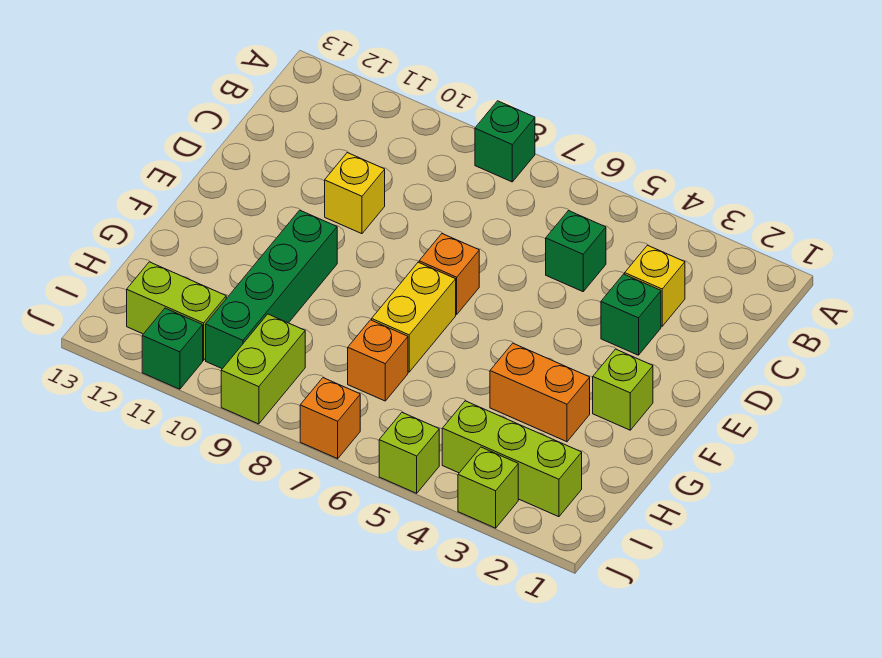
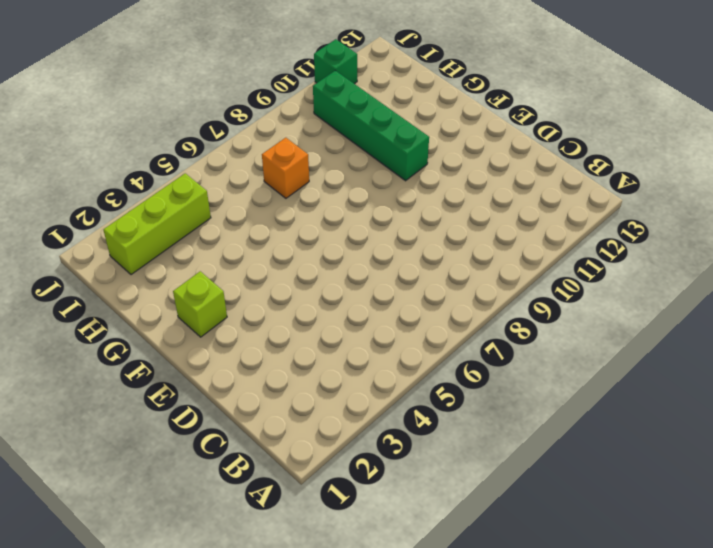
none -> green brick A8 level 1
none -> yellow brick C3 level 1
none -> green brick C5 level 1

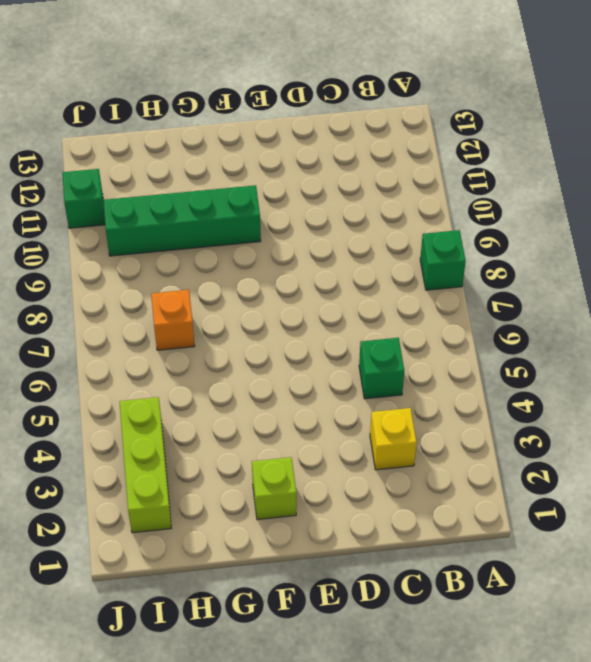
none -> green brick D3 level 1
none -> yellow brick D10 level 1
none -> orange brick E7 level 1

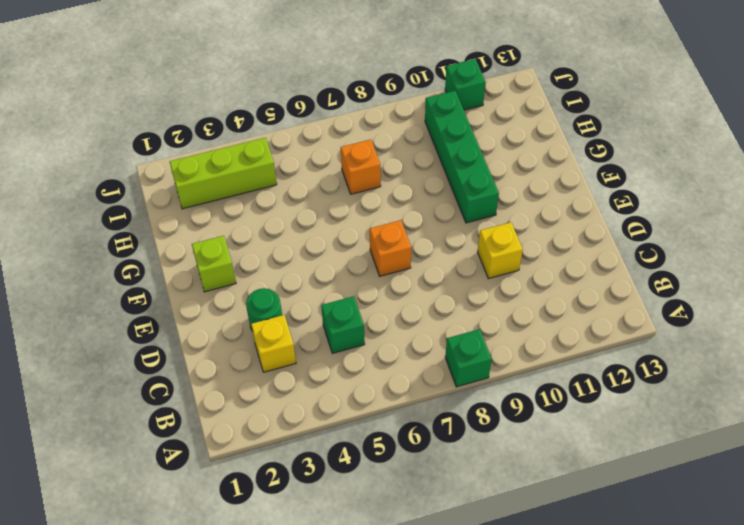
green round brick D3 level 1 -> green brick D3 level 1
none -> yellow brick F7:G7 level 1
none -> orange brick G3:G4 level 1
none -> lime brick I9:J9 level 1

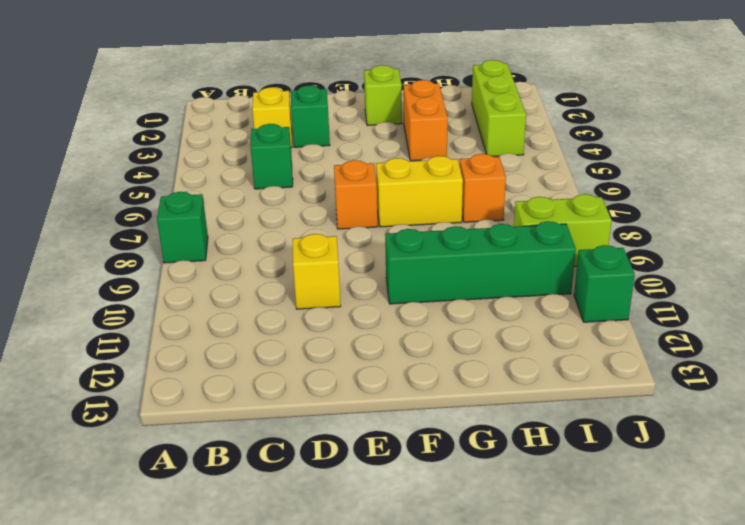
none -> lime brick I11:I12 level 1
none -> lime brick J3 level 1
none -> lime brick J5 level 1

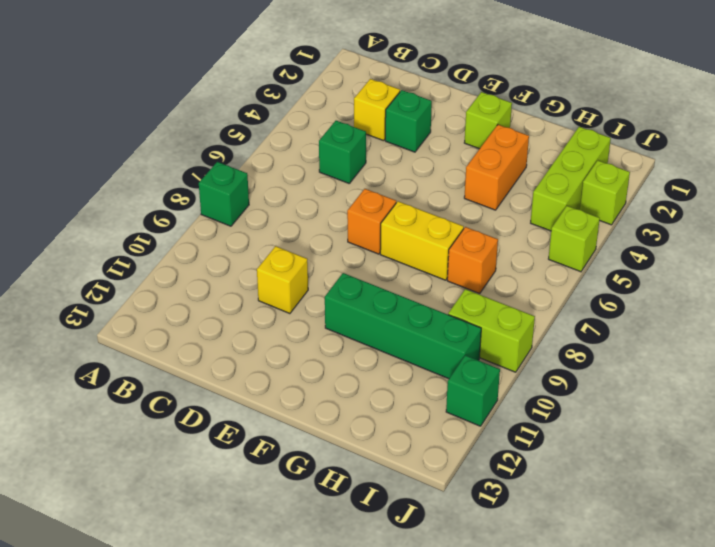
none -> lime brick I11:I12 level 1
none -> orange brick J7 level 1

